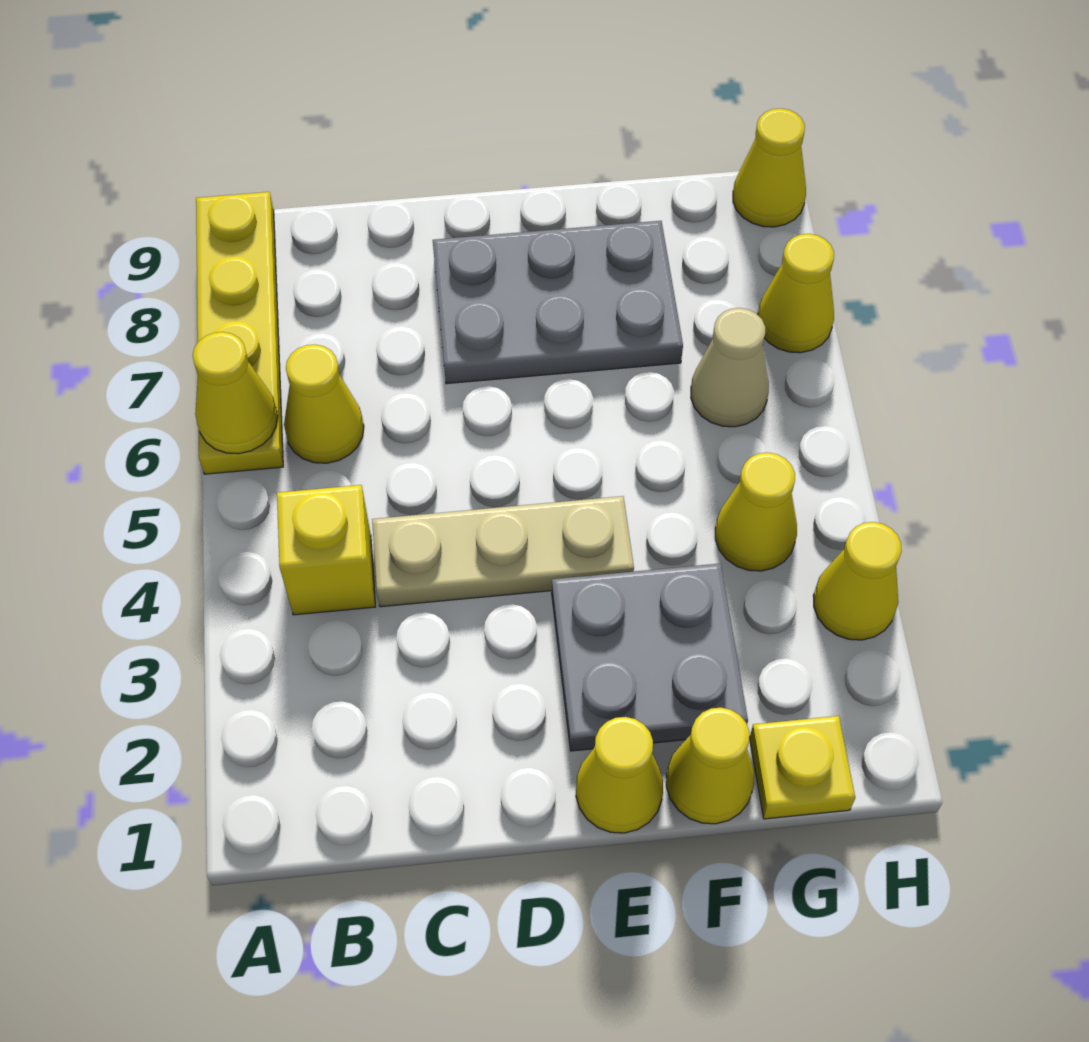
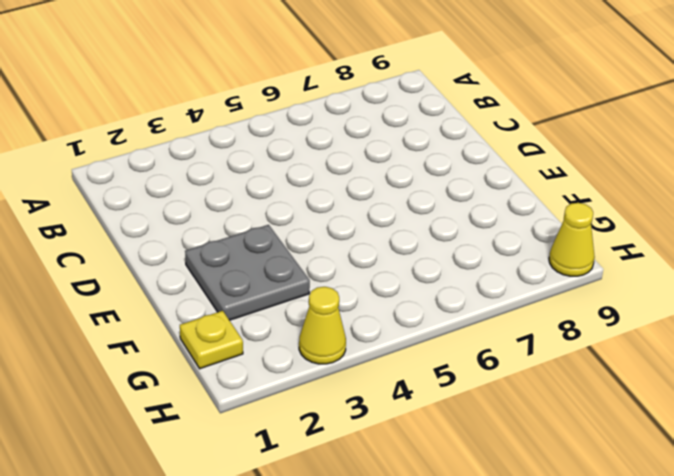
none -> yellow plate A6:A9 level 1
none -> yellow brick B4 level 1
none -> yellow cone B6 level 1

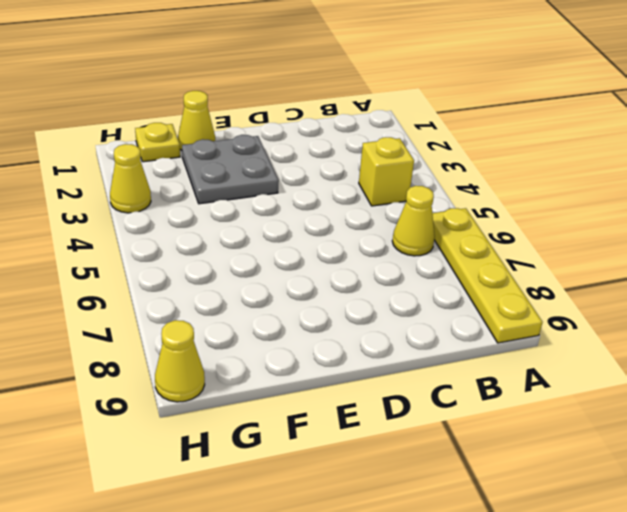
none -> tan plate C4:E4 level 1
none -> grey plate D7:F8 level 1
none -> yellow cone E1 level 1

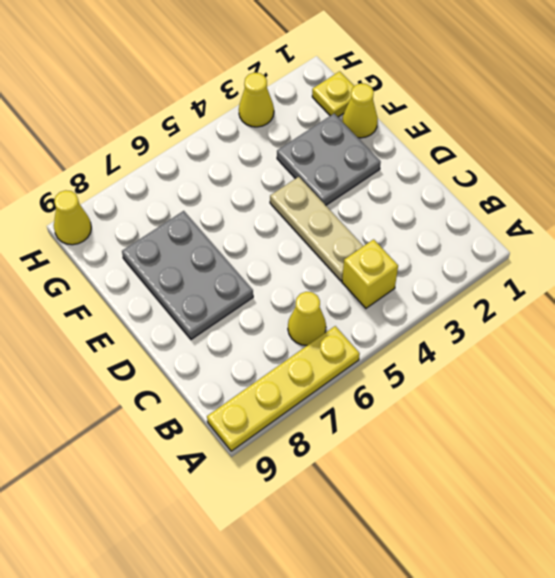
none -> yellow cone E1 level 1
none -> yellow cone G4 level 1
none -> tan cone G6 level 1

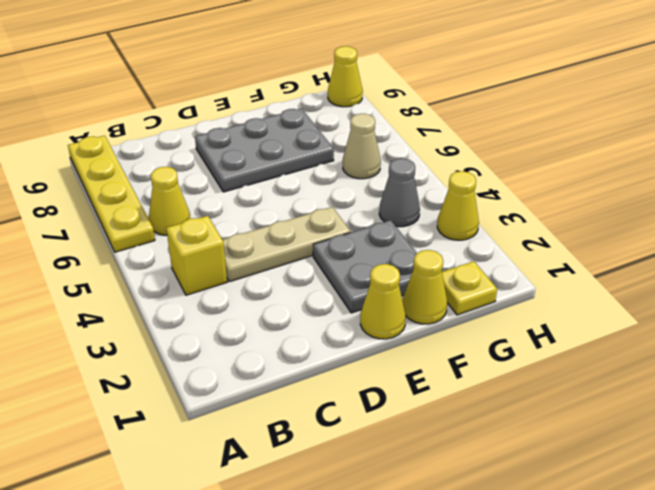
grey cone G4 level 1 -> yellow cone G4 level 1
none -> yellow cone H7 level 1
none -> yellow cone A6 level 2

